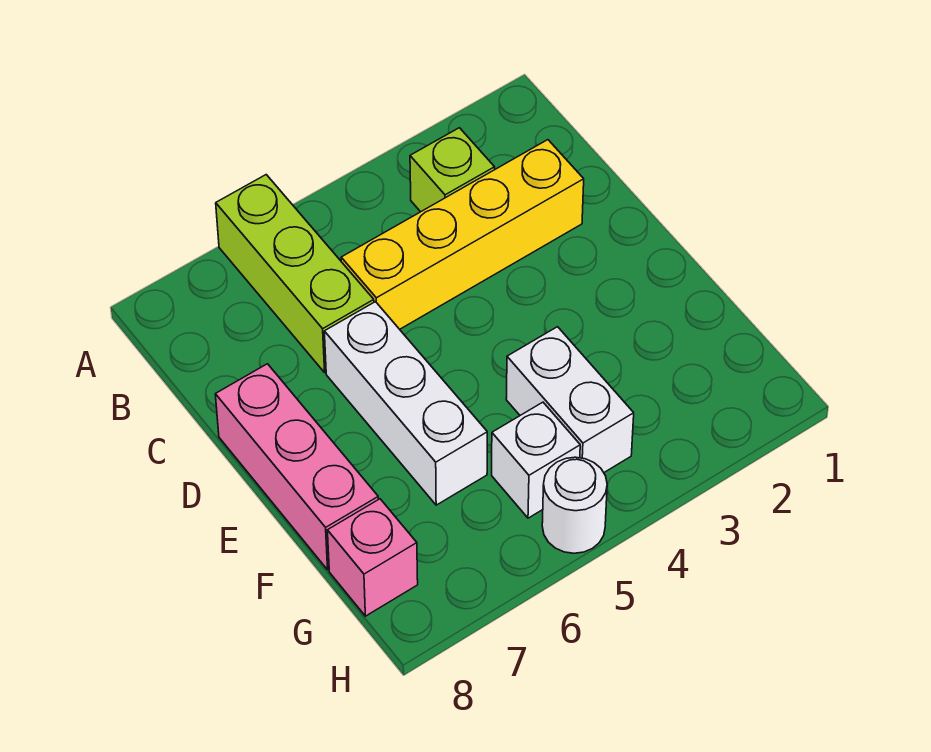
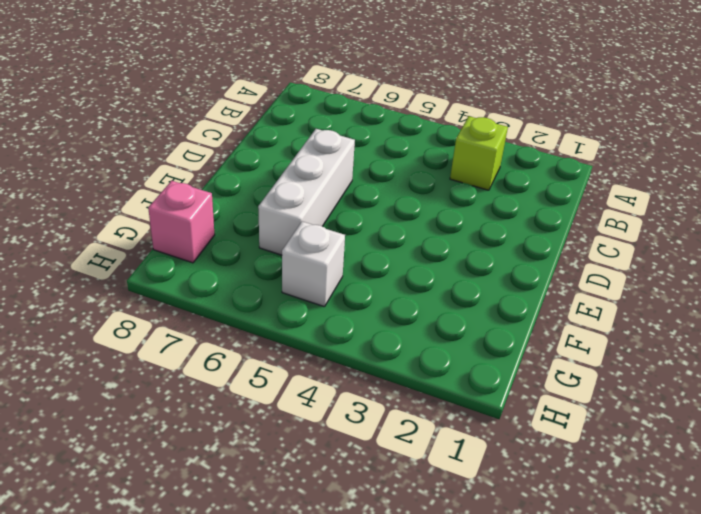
none -> lime brick A6:C6 level 1
none -> yellow brick C2:C5 level 1

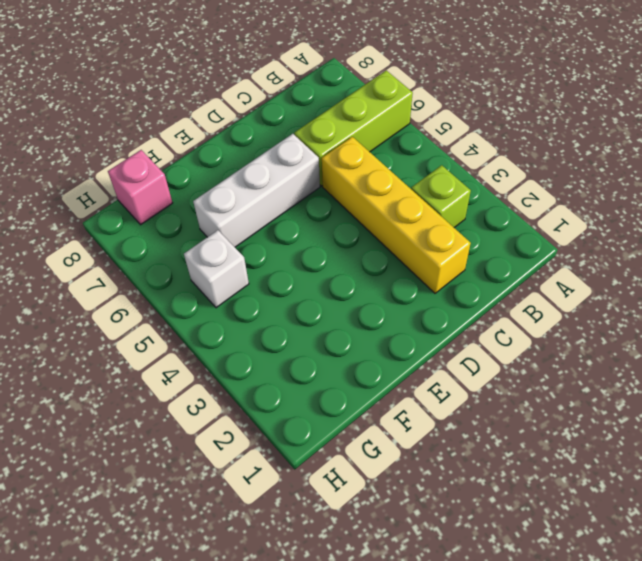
none -> pink brick D8:F8 level 1
none -> white brick F4:G4 level 1

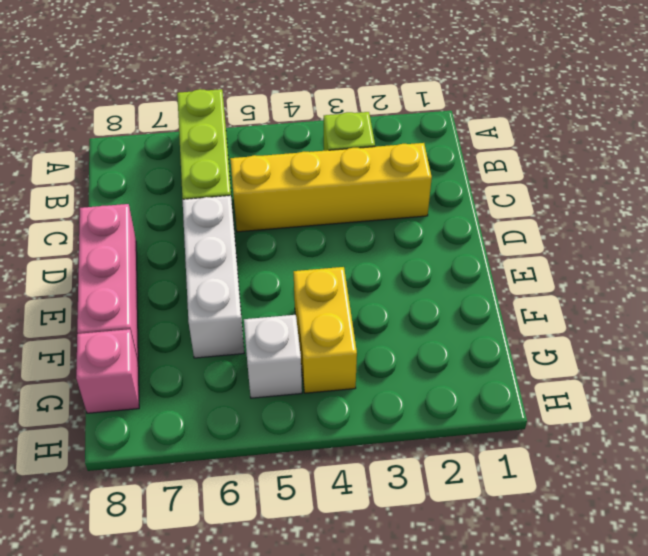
yellow brick F4:G4 level 1 -> white brick F4:G4 level 1
none -> white round brick H5 level 1

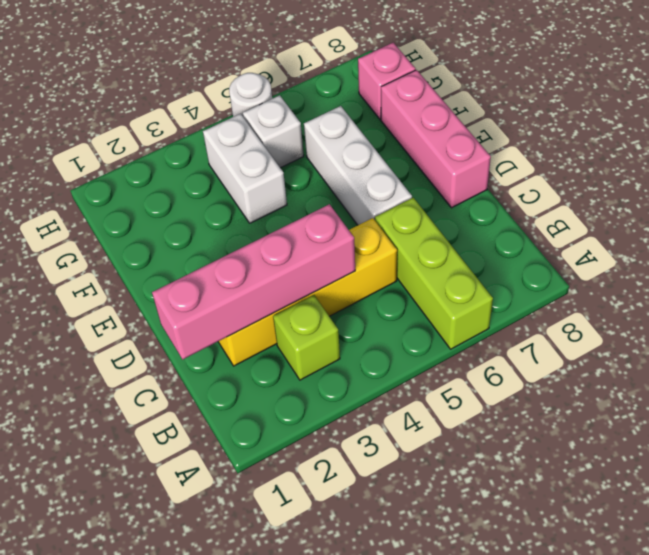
pink brick C1:C4 level 2 -> none

